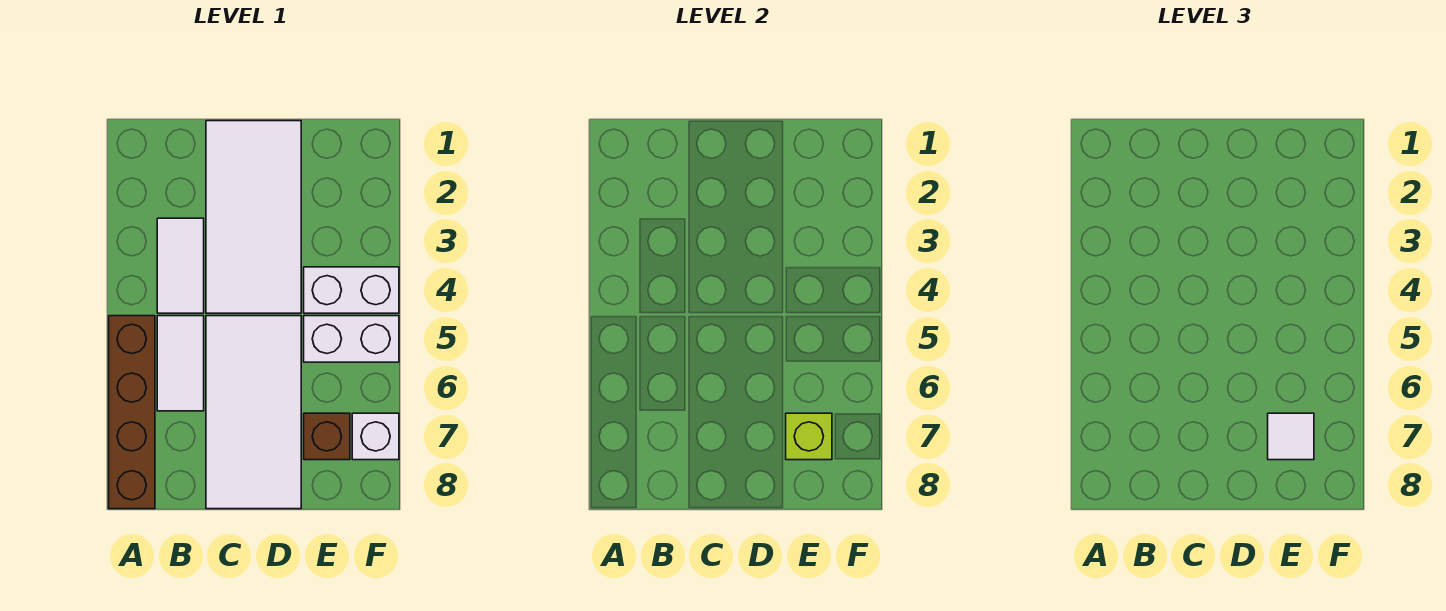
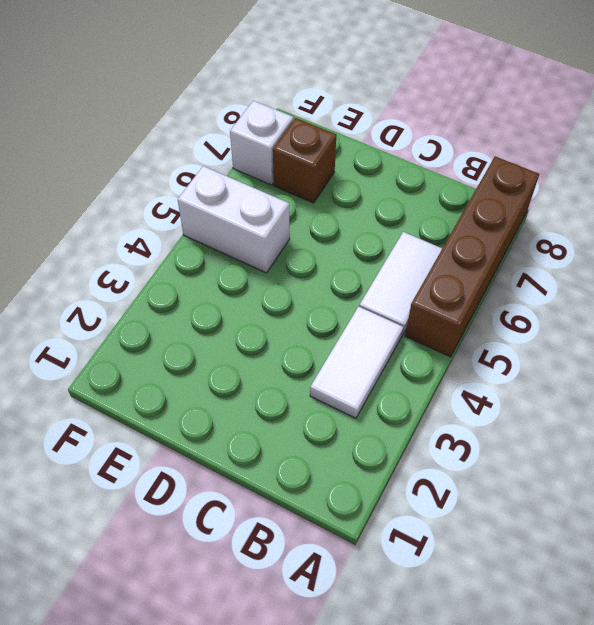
none -> white tile C1:D4 level 1
none -> white tile C5:D8 level 1

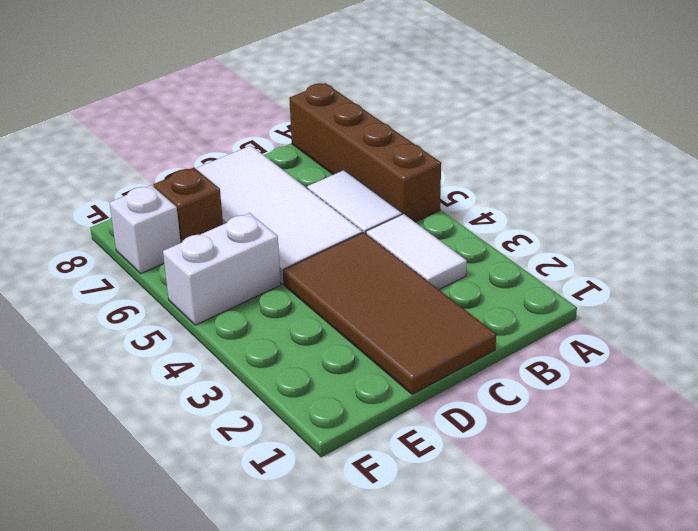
brown tile C1:D4 level 1 -> white tile C1:D4 level 1
none -> white brick E4:F4 level 1
none -> lime brick E7 level 2

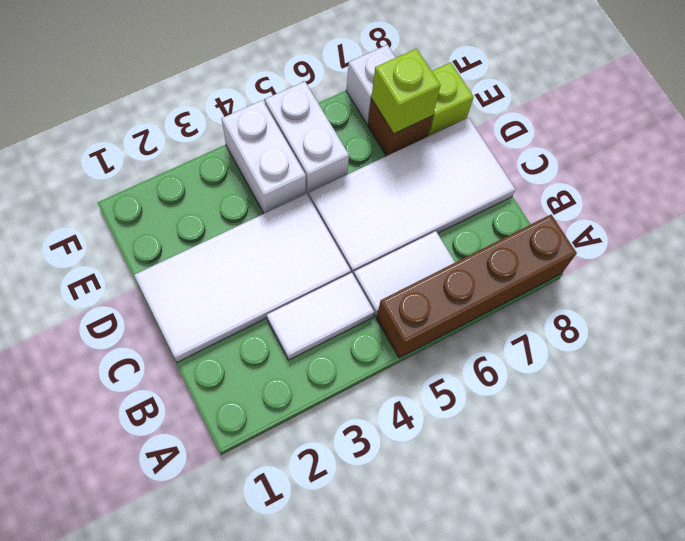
lime brick E8 level 1 -> none
none -> white tile E7 level 3

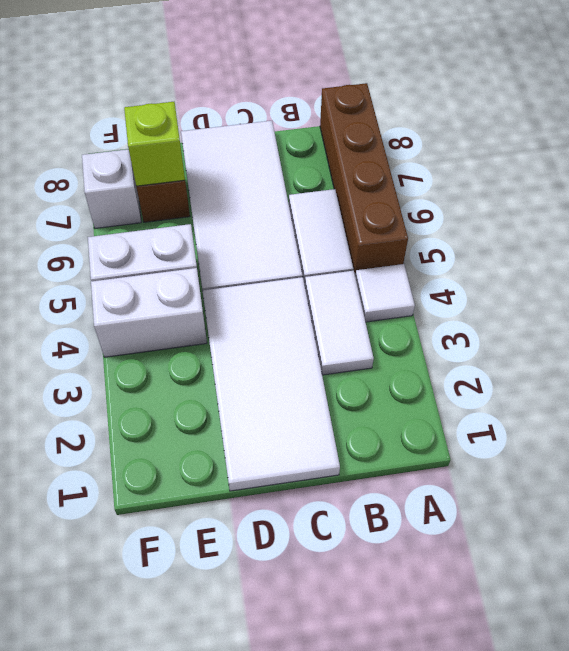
white tile A4 level 1 -> white tile E7 level 3

